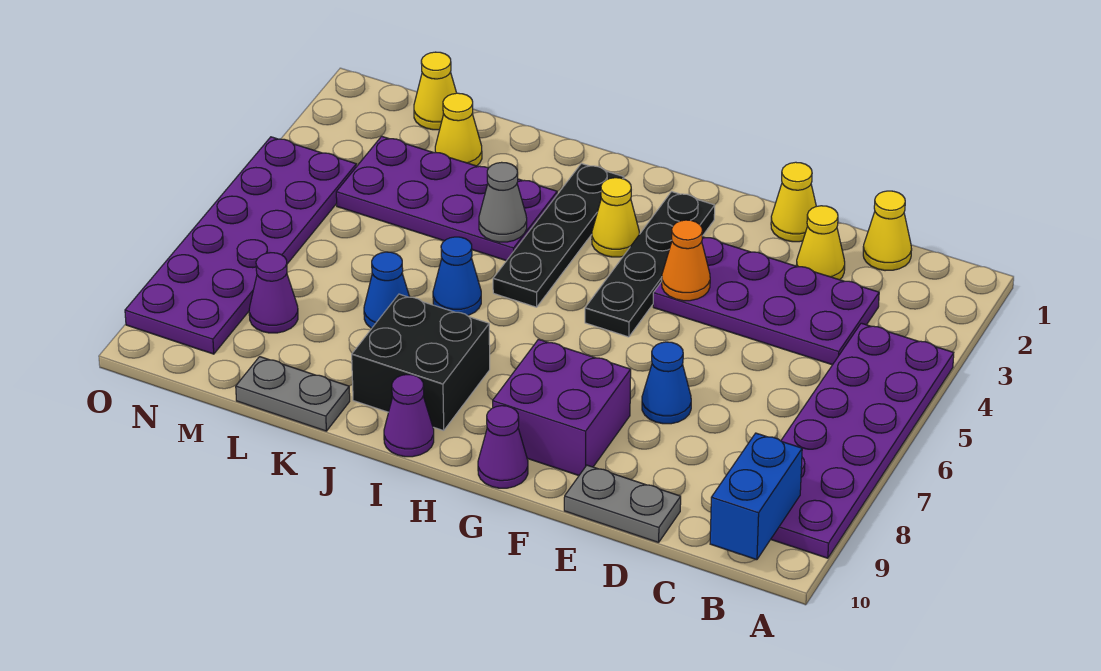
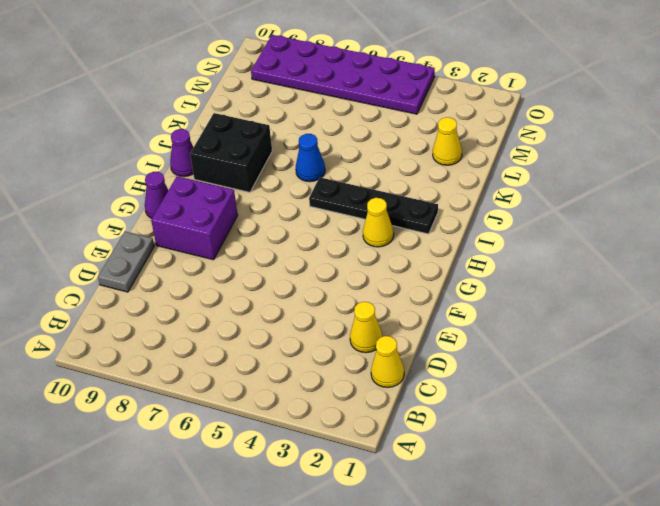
none -> purple plate A4:B9 level 1
none -> purple plate C3:F4 level 1
none -> yellow cone E1 level 1

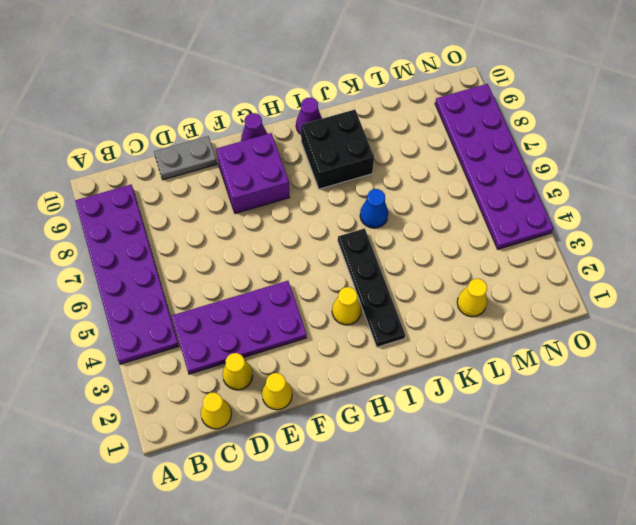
none -> blue cone E7 level 1
none -> black plate G2:G5 level 1
none -> purple plate J3:M4 level 1

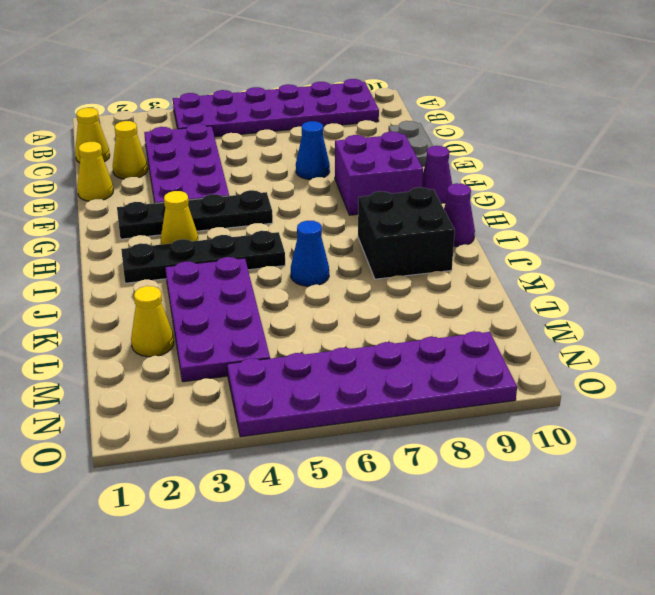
none -> blue cone K7 level 1
none -> grey plate K10:L10 level 1
none -> yellow cone M1 level 1

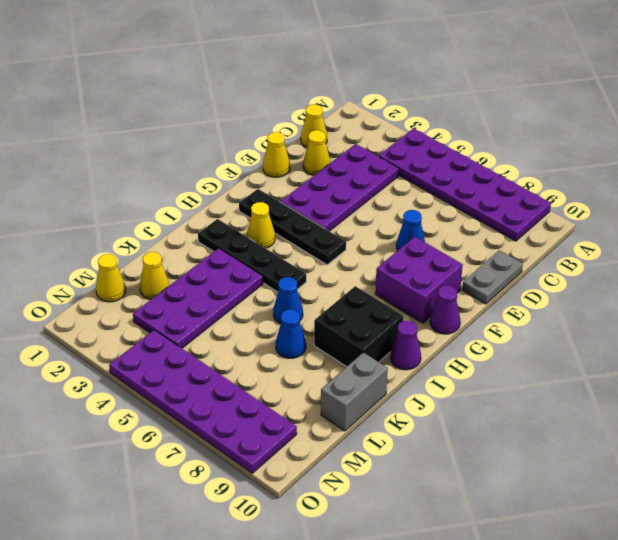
grey brick K10:L10 level 1 -> grey plate K10:L10 level 1
none -> purple cone M8 level 1
none -> blue brick B9:B10 level 2
none -> orange cone F4 level 2

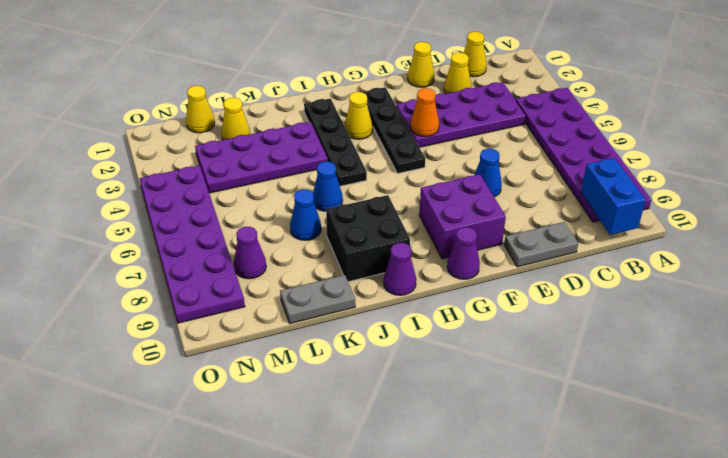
none -> grey cone J4 level 2

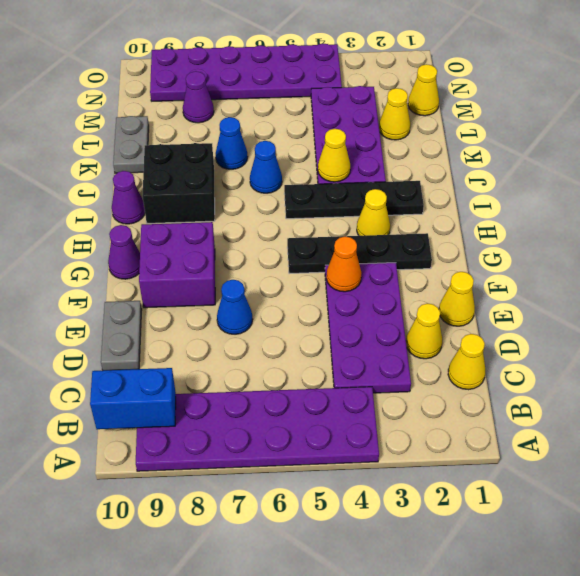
yellow cone J4 level 2 -> grey cone J4 level 2

